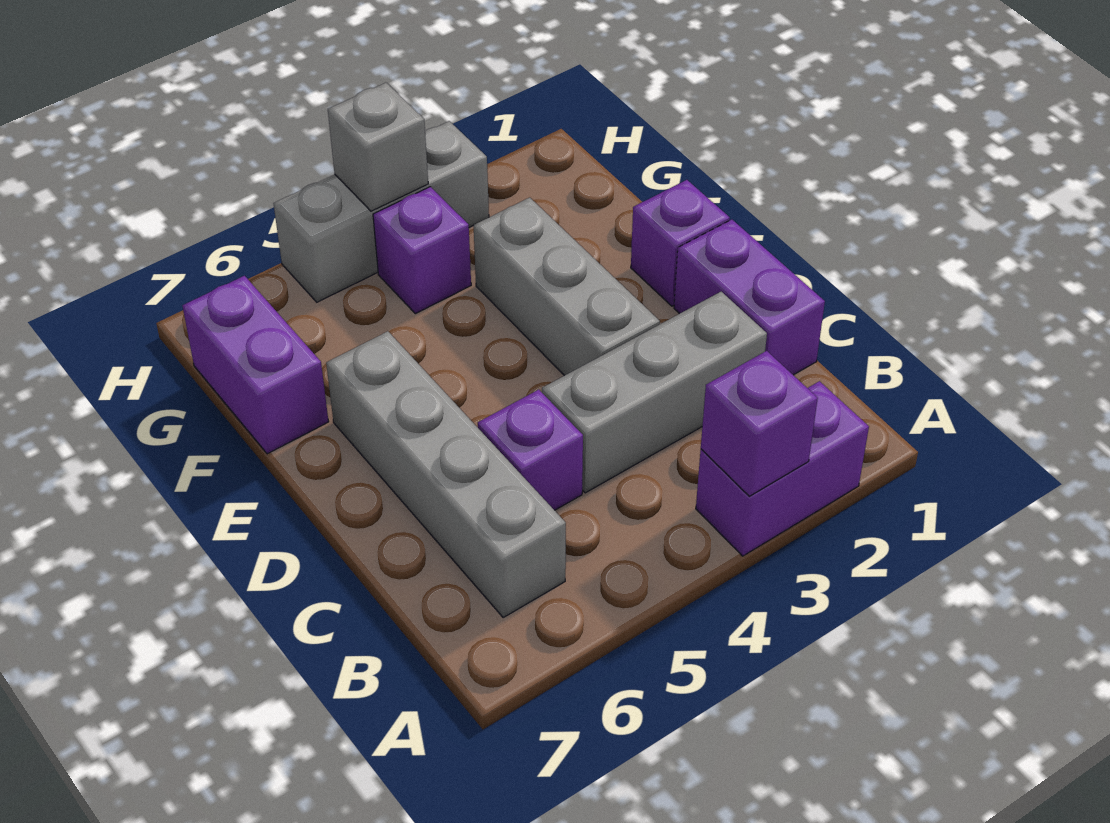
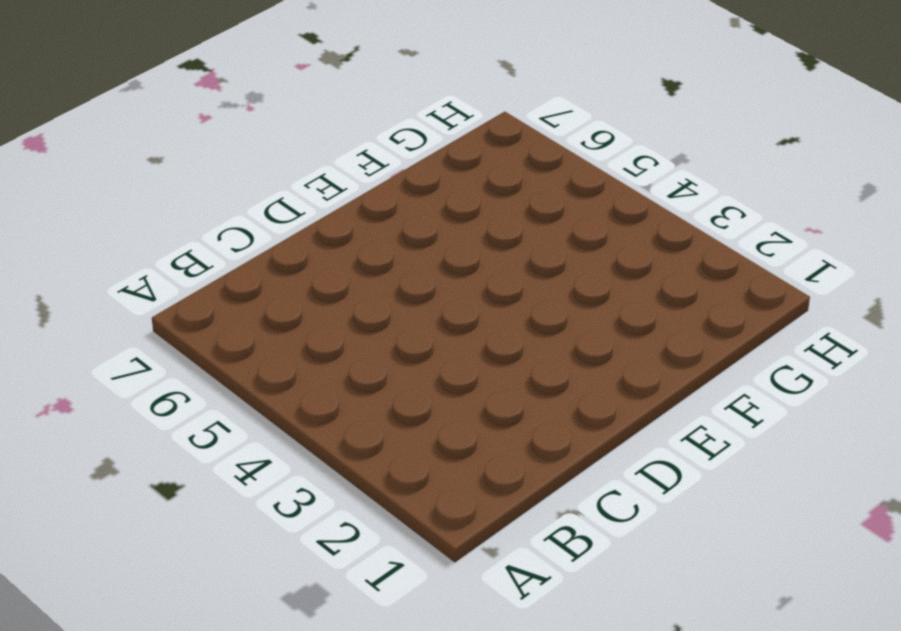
none -> purple brick A2:A3 level 1
none -> grey brick B6:E6 level 1
none -> purple brick C1:D1 level 1

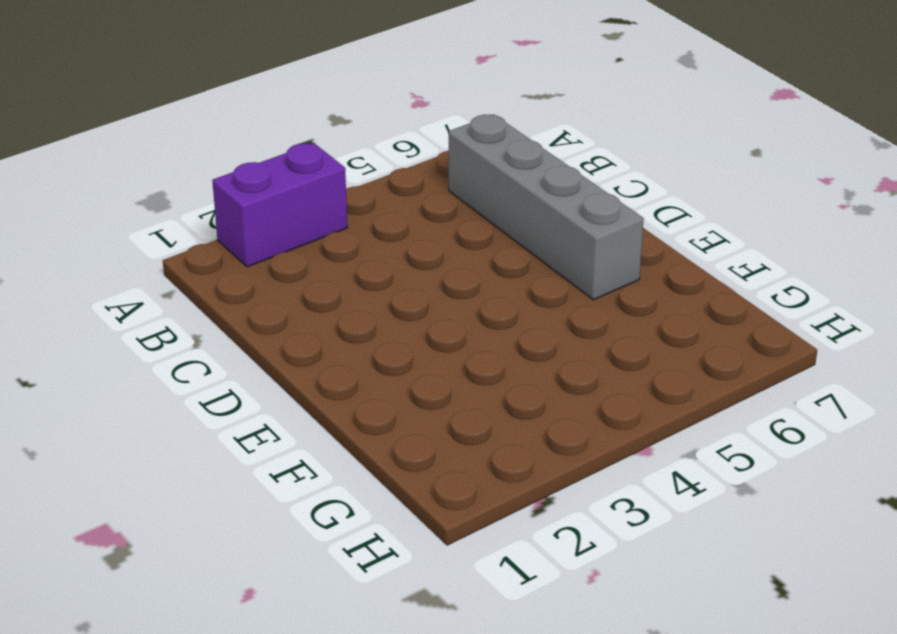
none -> purple brick C1:D1 level 1
none -> grey brick C2:C4 level 1
none -> purple brick C5 level 1

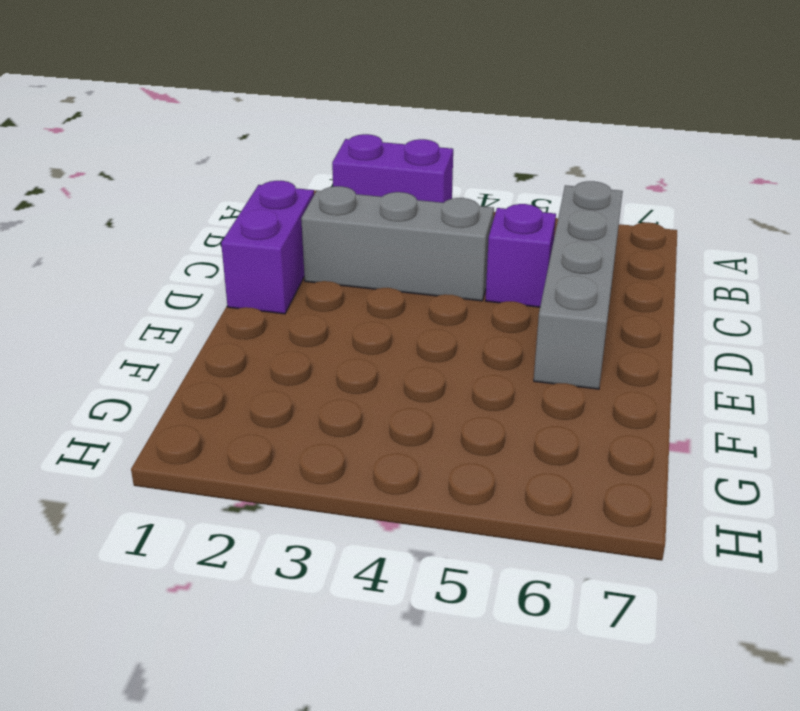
none -> grey brick D3:F3 level 1
none -> purple brick E1 level 1
none -> purple brick F7:G7 level 1

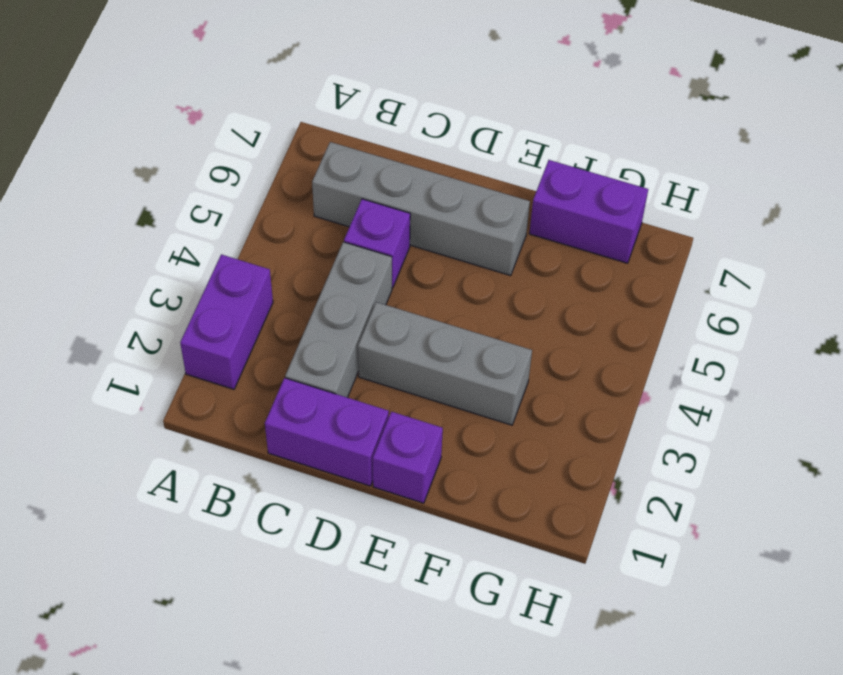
none -> purple brick G4 level 1
none -> grey brick H3:H5 level 1
none -> purple brick A3 level 2

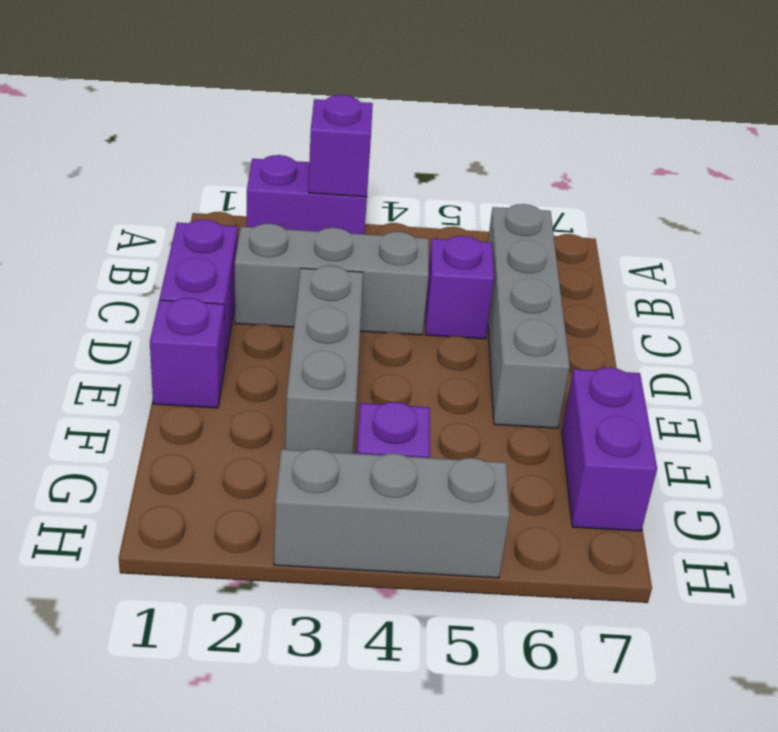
none -> grey brick H4 level 2

